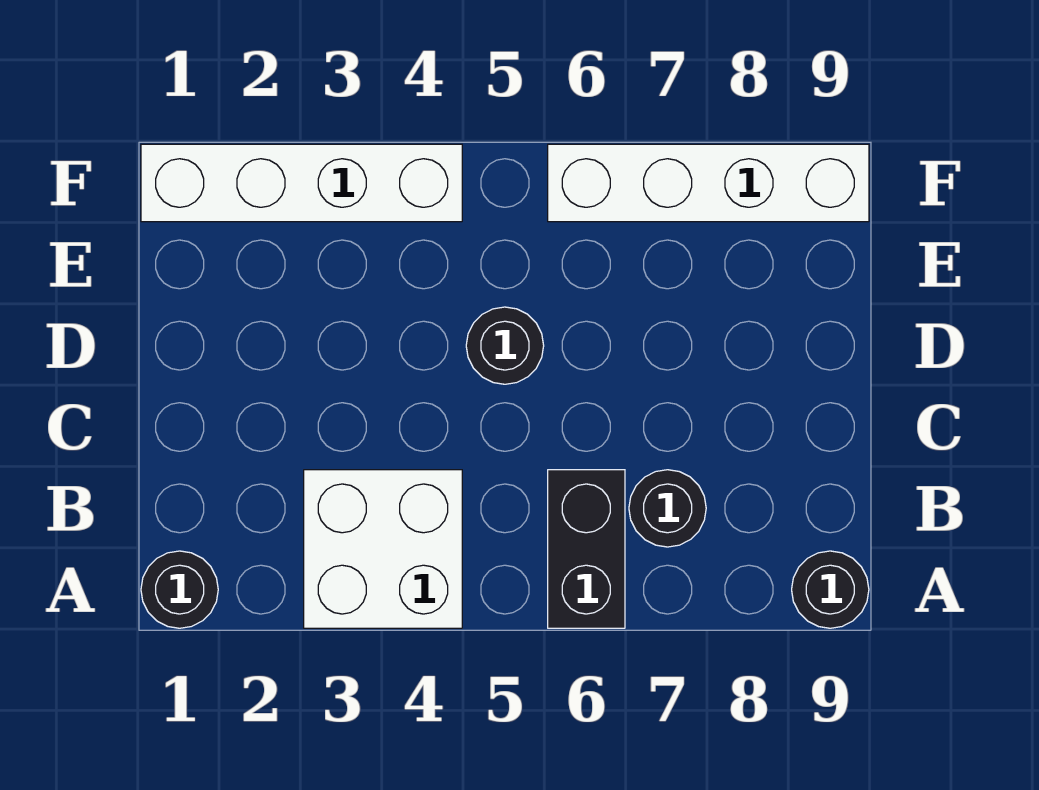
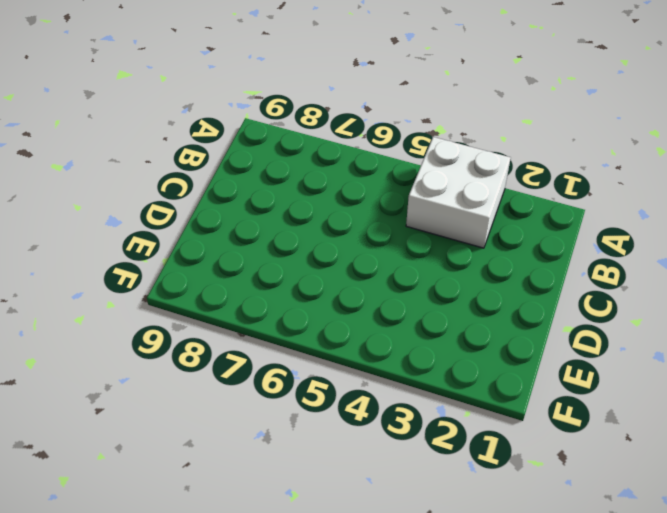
none -> black round brick A1 level 1
none -> black brick A6:B6 level 1

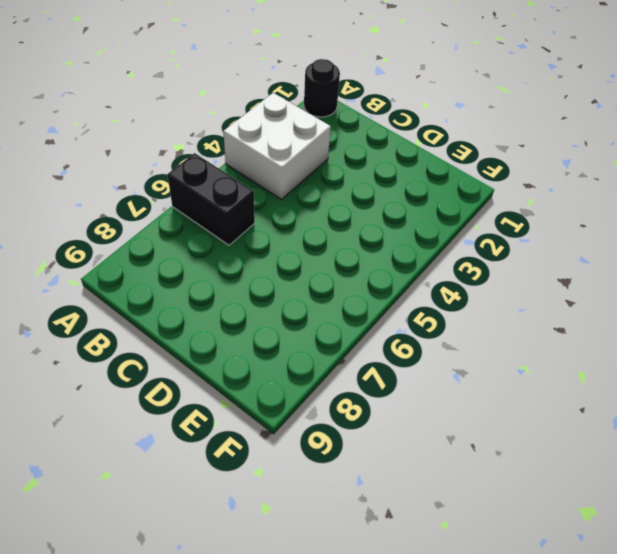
none -> black round brick A9 level 1
none -> black round brick B7 level 1

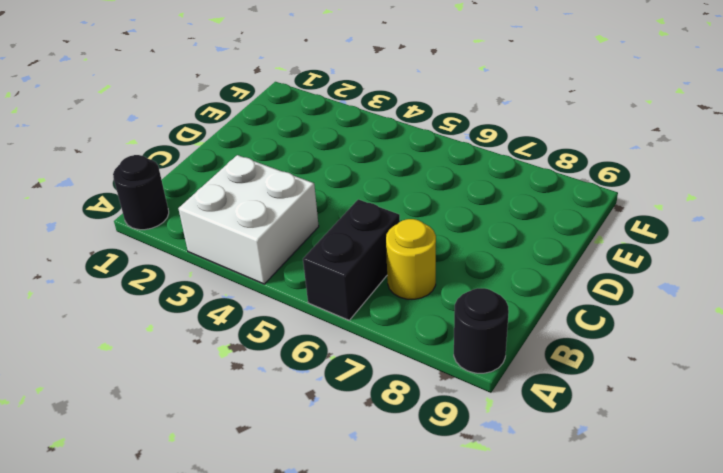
yellow round brick B7 level 1 -> black round brick B7 level 1
none -> black round brick D5 level 1
none -> white brick F1:F4 level 1

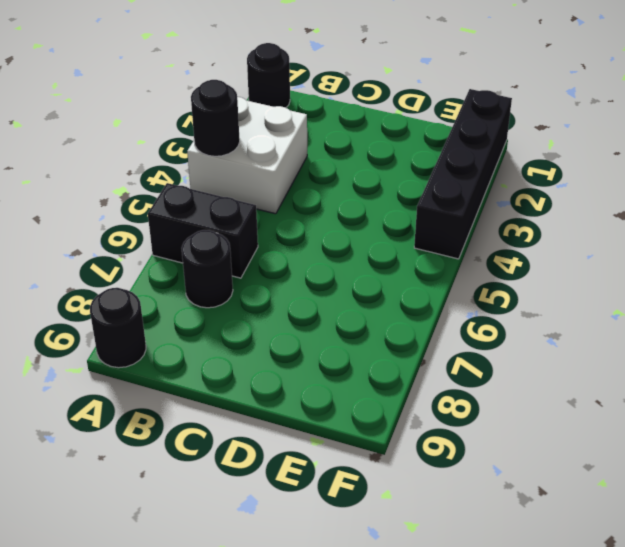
black round brick A4 level 2 -> black round brick D5 level 1
black brick F1:F4 level 1 -> white brick F1:F4 level 1
none -> white brick F6:F9 level 1

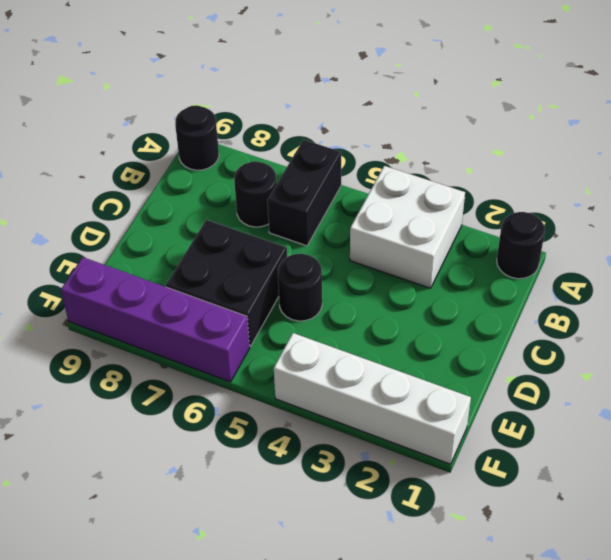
black brick D6:E7 level 1 -> none
purple brick F6:F9 level 1 -> white brick F6:F9 level 1

